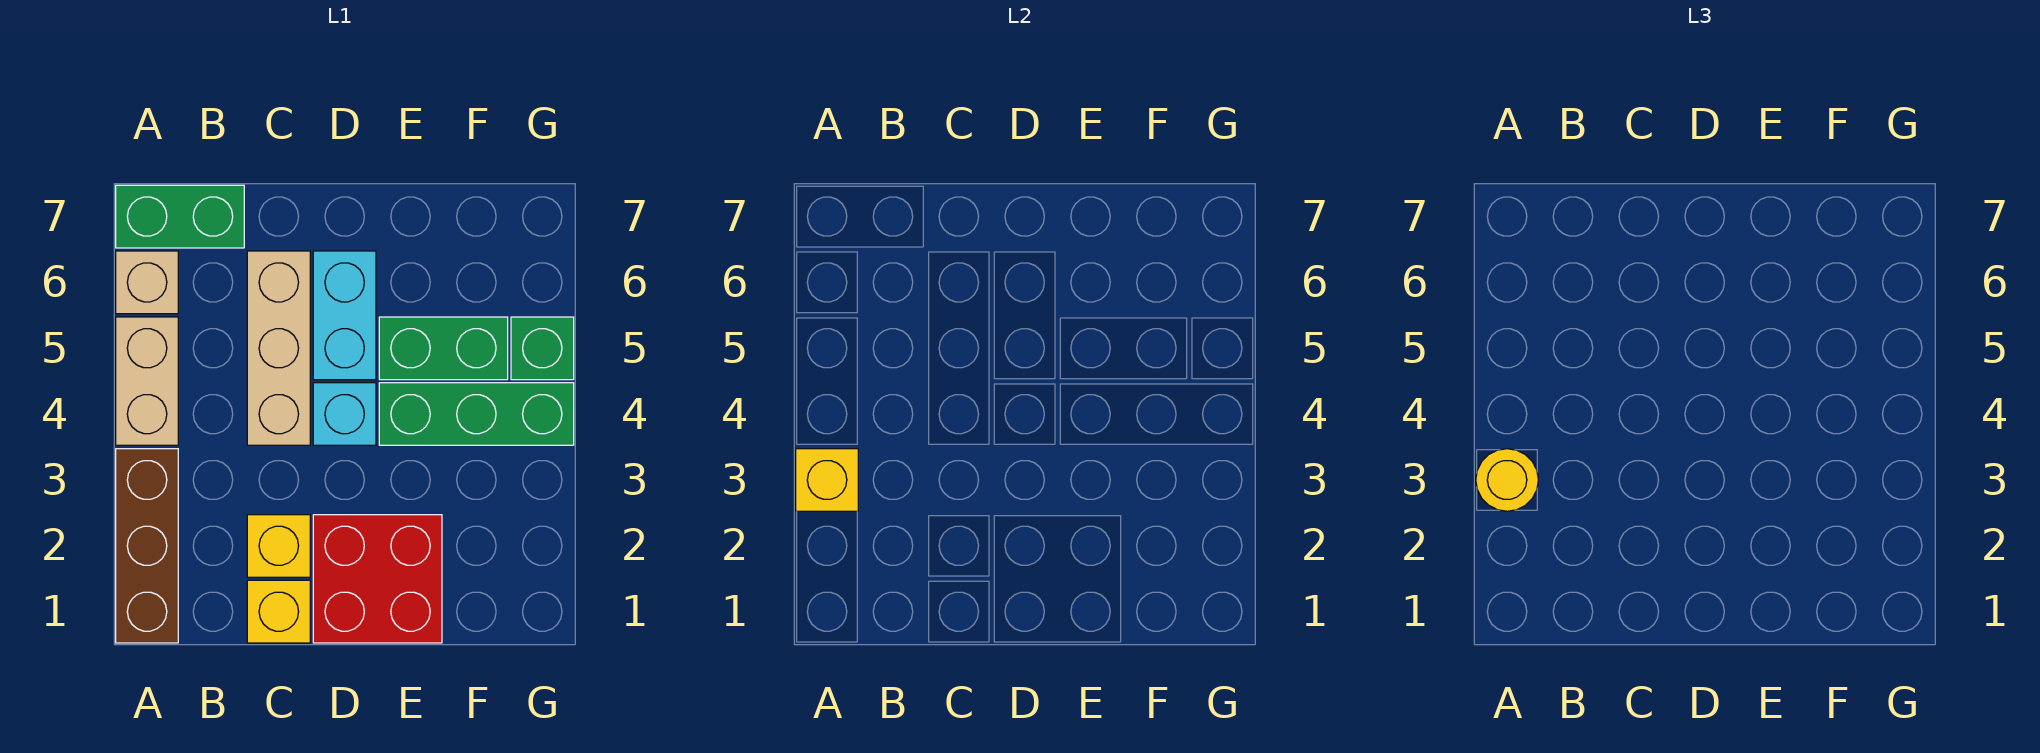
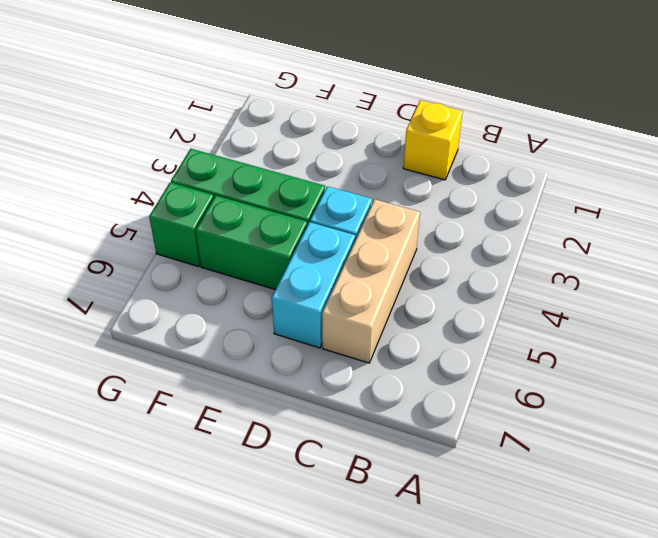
none -> brown brick A1:A3 level 1
none -> tan brick A4:A5 level 1
none -> tan brick A6 level 1

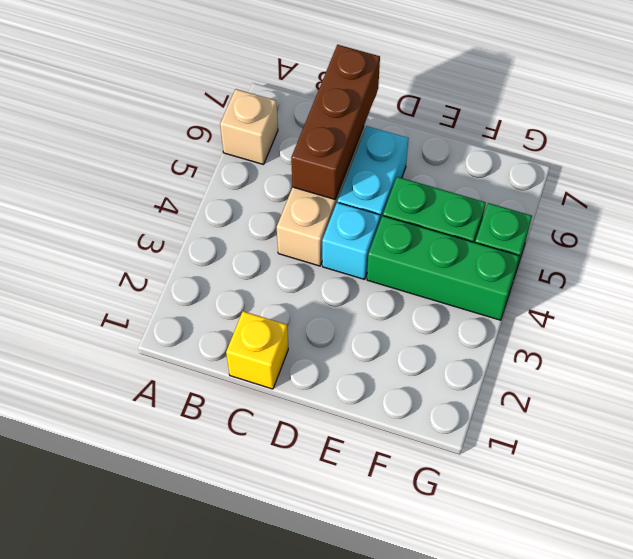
brown brick C5:C7 level 2 -> brown brick A1:A3 level 1
none -> tan brick A4:A5 level 1
none -> green brick A7:B7 level 1
none -> yellow brick C2 level 1

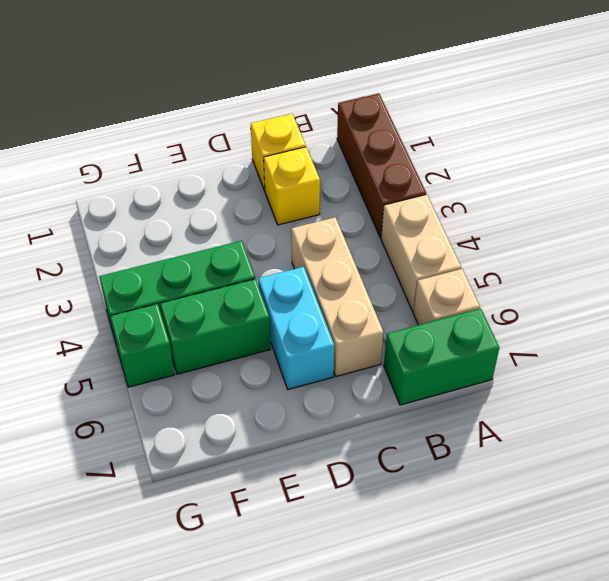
none -> red brick D1:E2 level 1
none -> cyan brick D4 level 1
none -> yellow brick A3 level 2

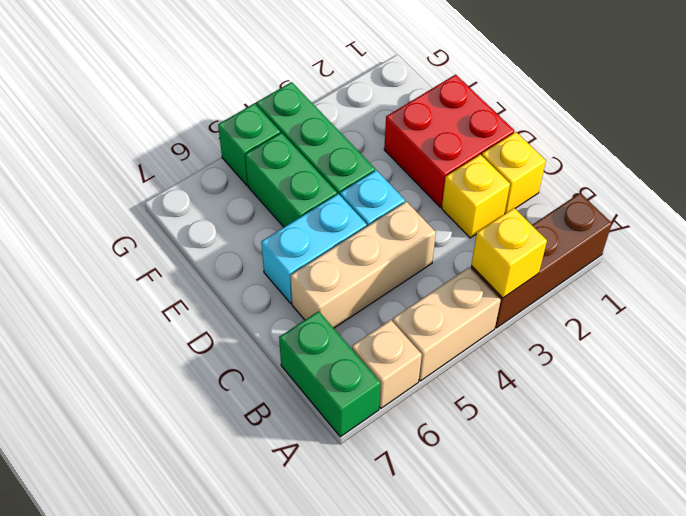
none -> yellow round brick A3 level 3

